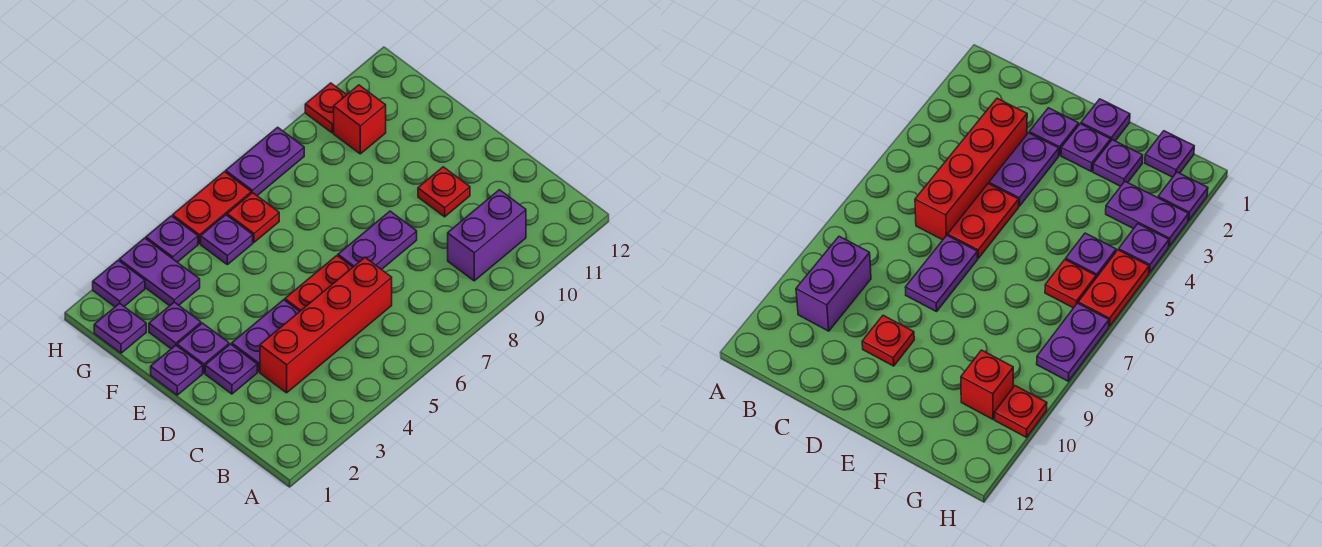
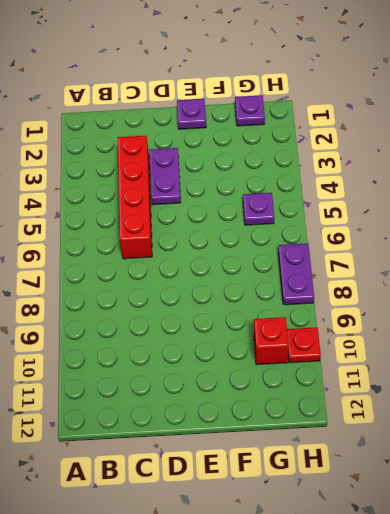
none -> purple brick B9:B10 level 1
none -> purple plate D2 level 1
none -> red plate D5:D6 level 1

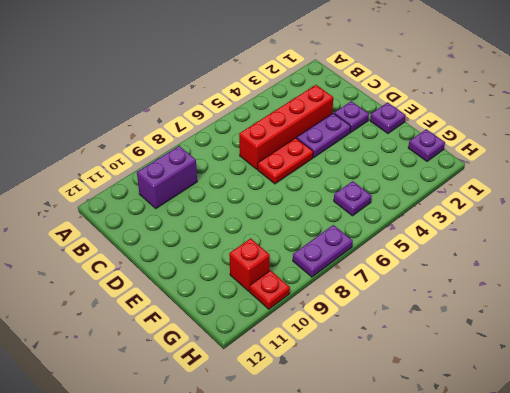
none -> purple plate D7:D8 level 1
none -> red plate D10 level 1
none -> purple plate E2 level 1

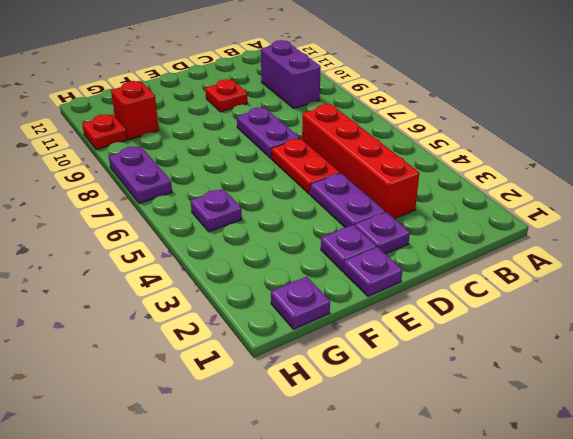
none -> purple plate F2 level 1
none -> purple plate G3:H3 level 1
none -> red plate G6 level 1

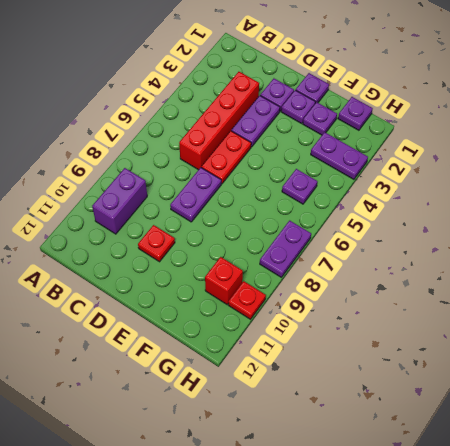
none -> red plate G6 level 1
none -> purple plate H2 level 1
none -> purple plate H4 level 1

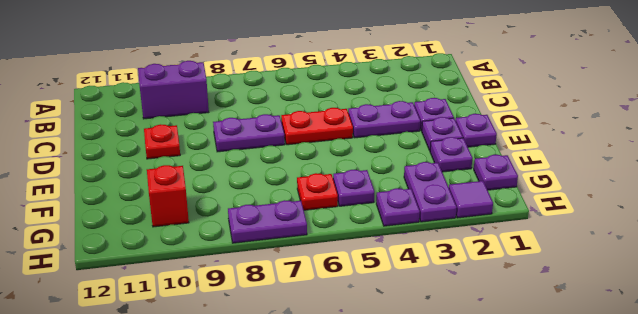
purple tile H2 level 1 -> purple plate H2 level 1
none -> red brick C3:C6 level 1
none -> red plate H5:H6 level 1
none -> red plate H10 level 1

